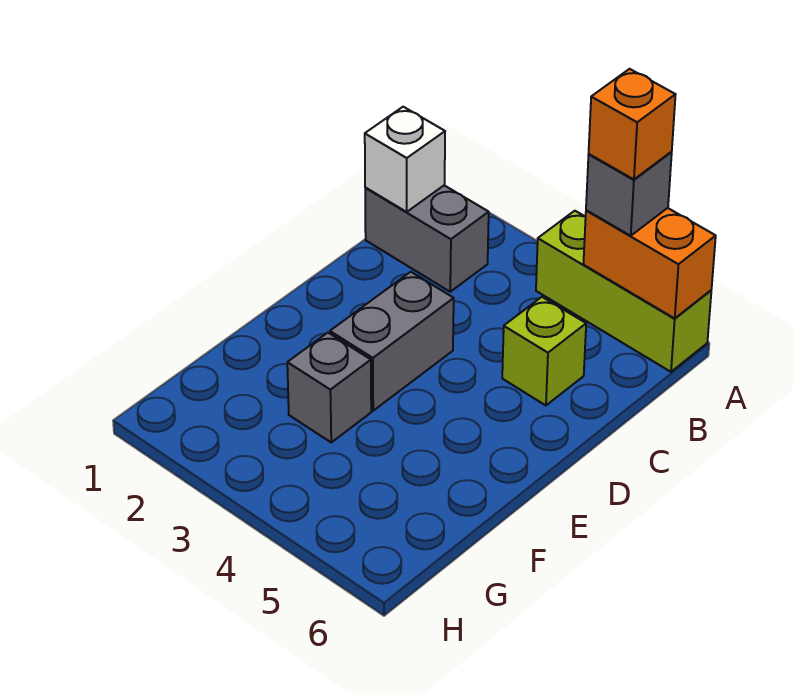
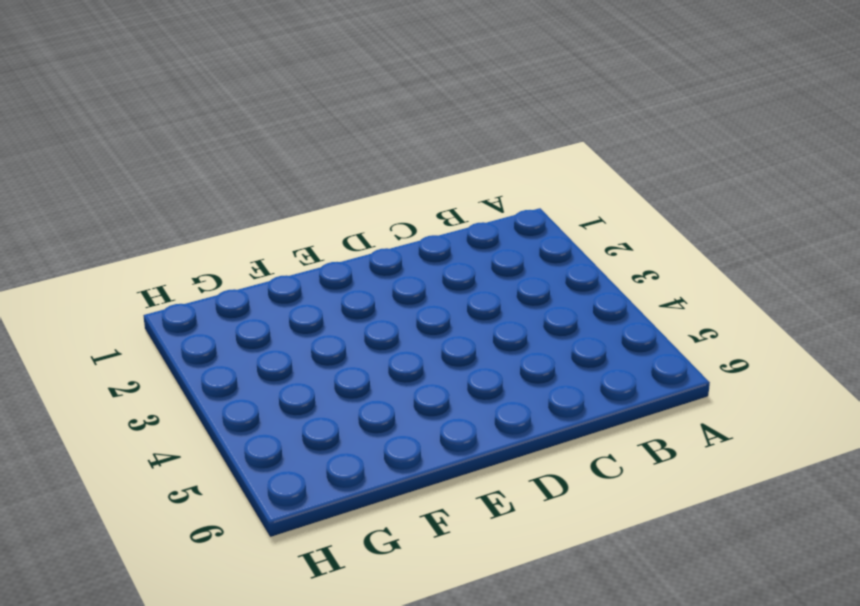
none -> lime brick A4:A6 level 1
none -> grey brick B1:B2 level 1

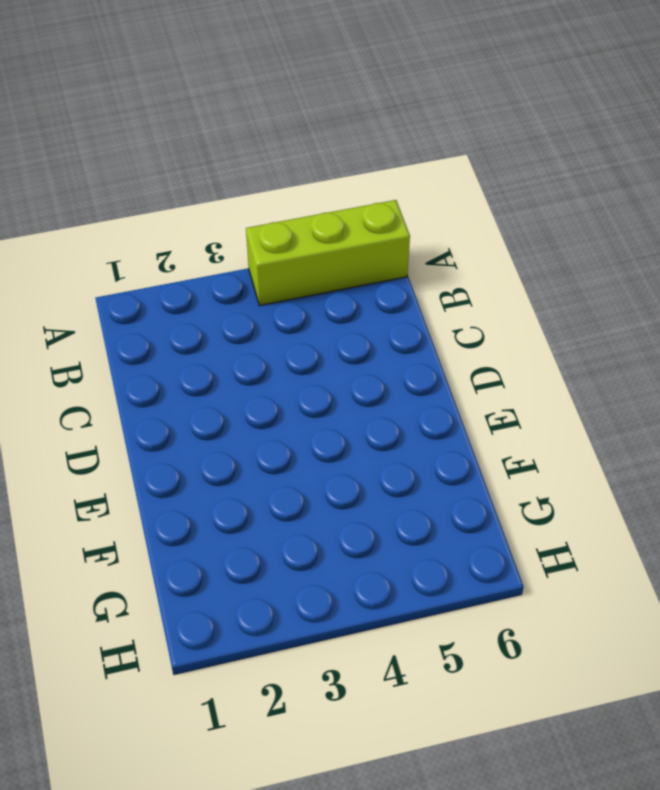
none -> grey brick B1:B2 level 1
none -> lime brick C5 level 1

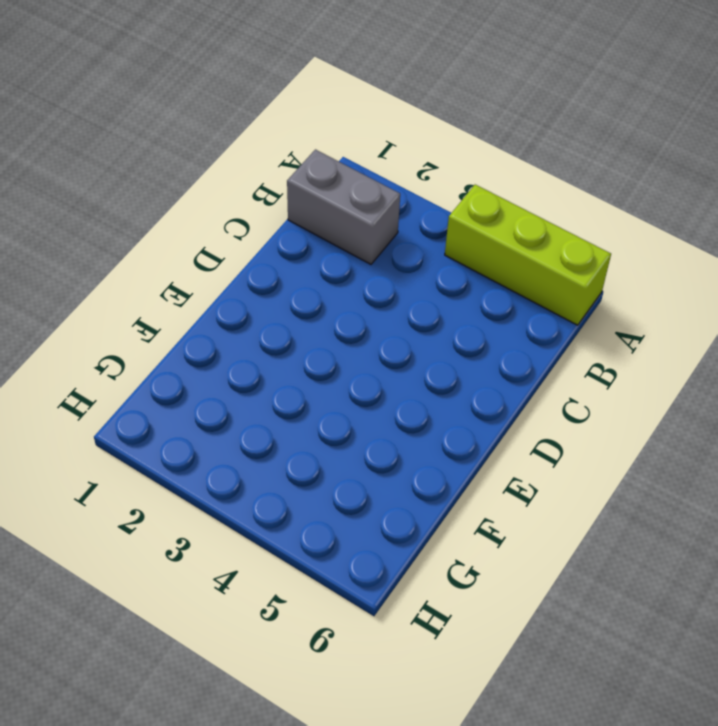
none -> lime brick C5 level 1
none -> grey brick D3:E3 level 1

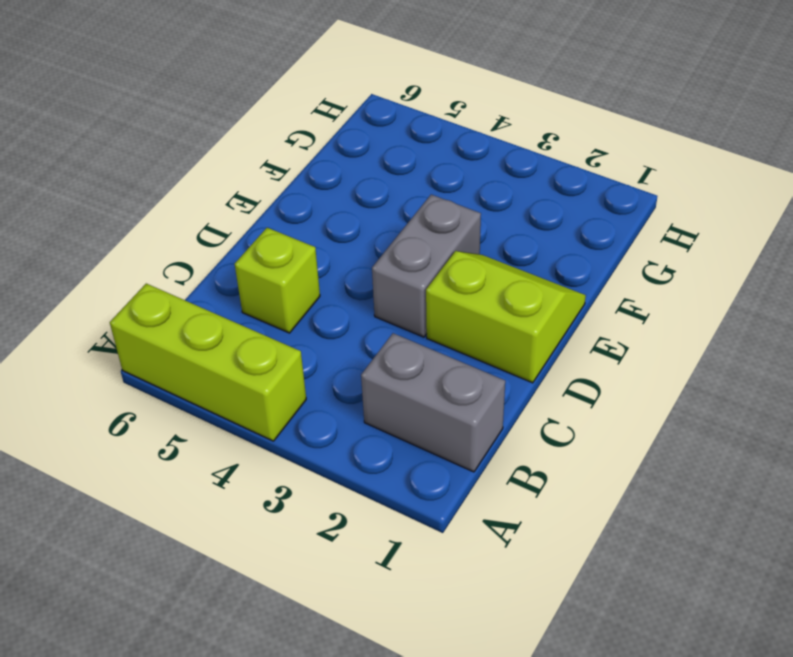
lime slope D1:E2 level 1 top D -> none
none -> grey brick F3 level 1
none -> orange brick A5:A6 level 2

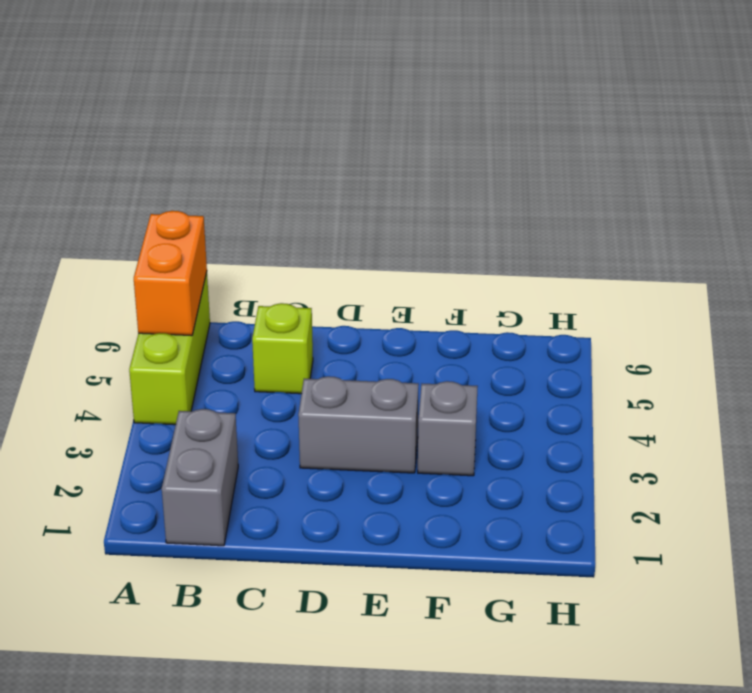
none -> white brick B1 level 2
none -> grey brick A5 level 3

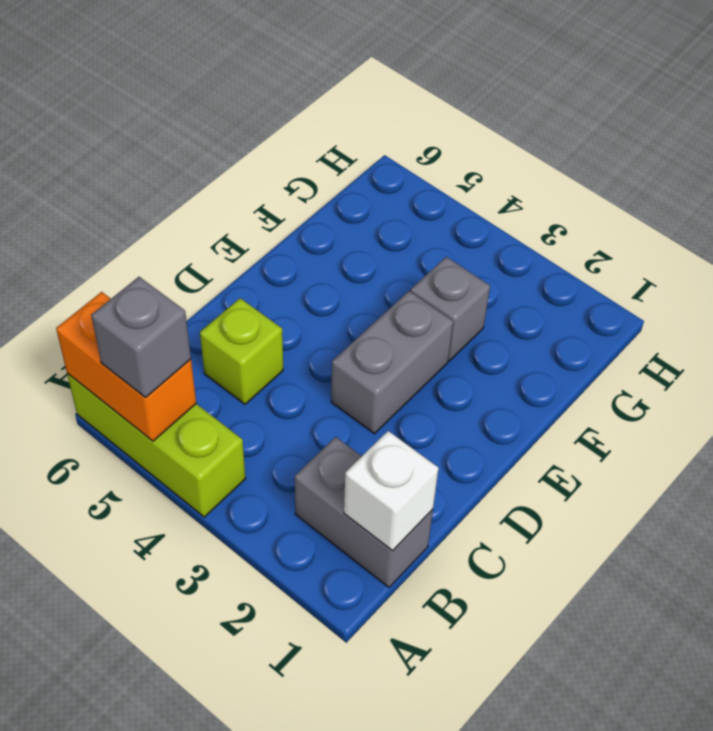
none -> orange brick A5 level 4

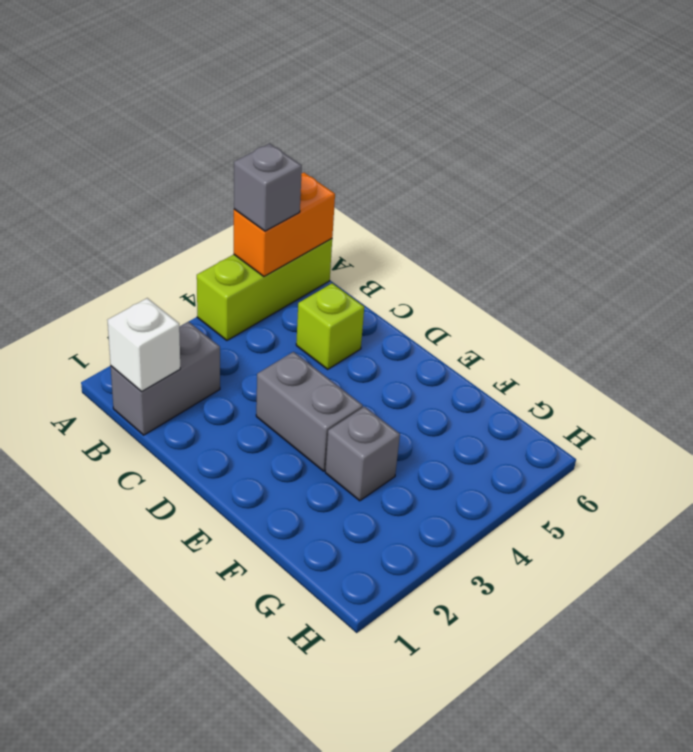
none -> orange brick A5 level 4

